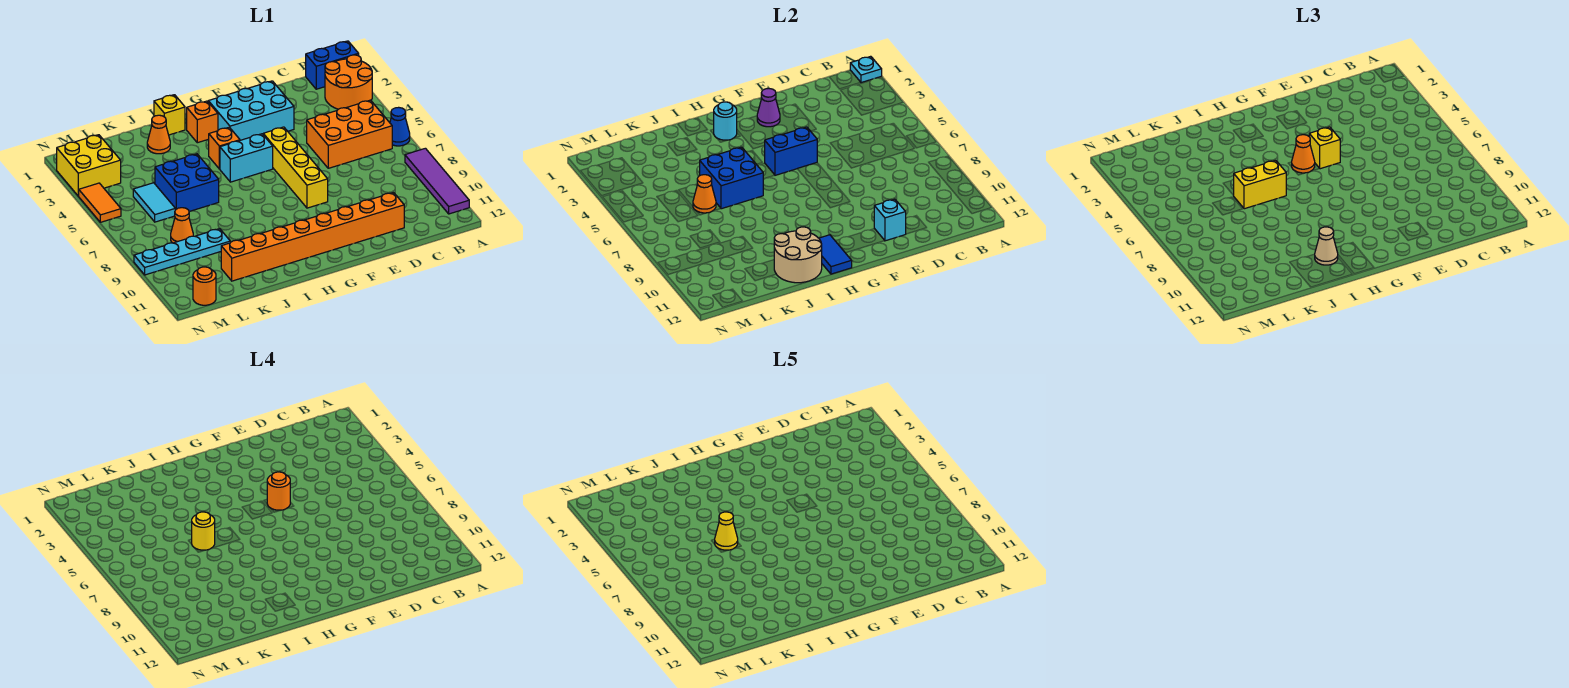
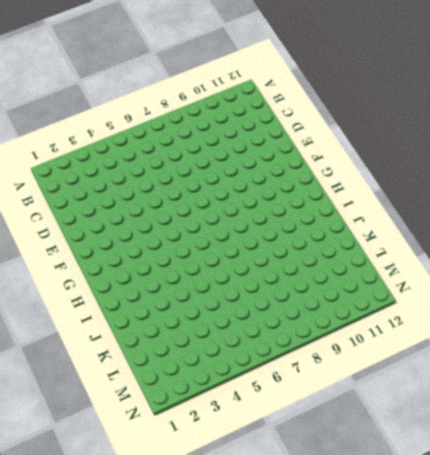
none -> blue brick A1:B1 level 1
none -> orange round brick A2:B3 level 1
none -> blue cone A6 level 1
none -> purple tile A8:A11 level 1

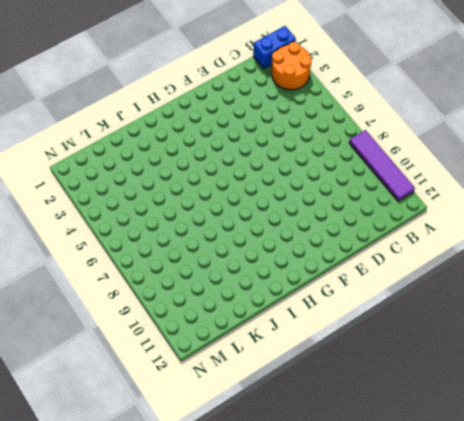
none -> blue cone A6 level 1
none -> orange brick B5:D6 level 1
none -> orange brick D11:K11 level 1
none -> cyan brick E2:G3 level 1

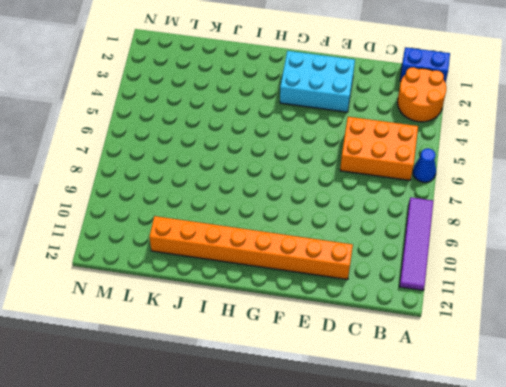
none -> yellow brick F5:F8 level 1
none -> cyan brick G5:H5 level 1
none -> orange brick H2 level 1
none -> orange brick H4 level 1

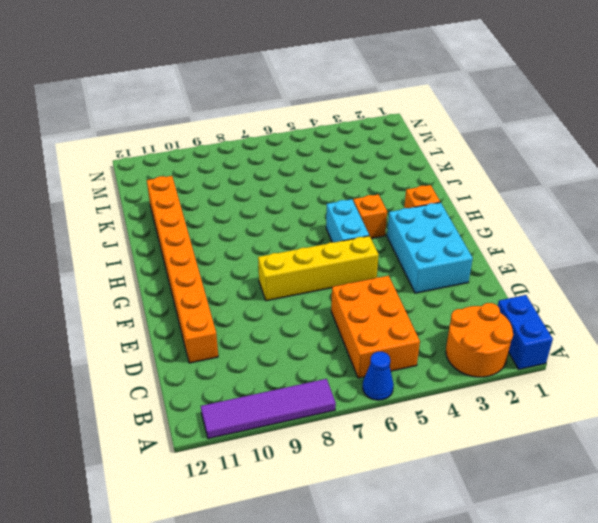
none -> yellow brick I1 level 1
none -> orange cone J2 level 1
none -> blue brick J5:K6 level 1
none -> cyan plate K9:N9 level 1

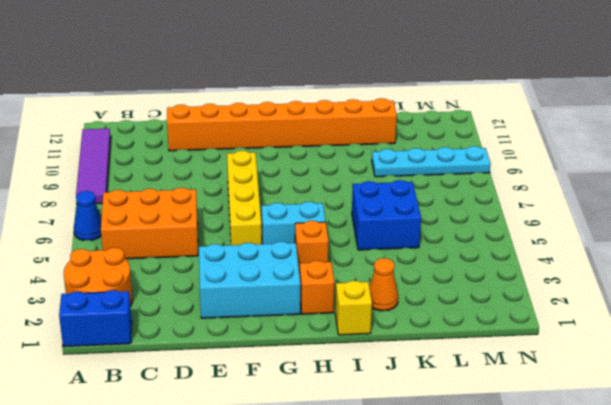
none -> cyan tile L5:L6 level 1
none -> orange cone L8 level 1
none -> yellow brick M2:N3 level 1
none -> orange round brick M12 level 1

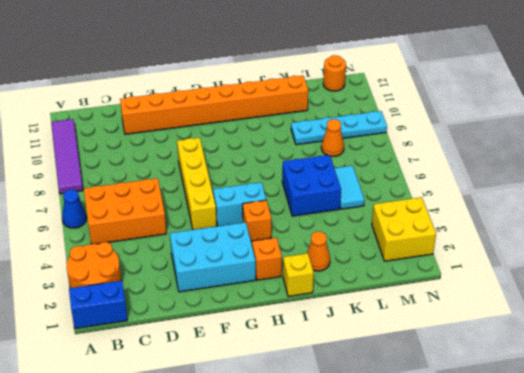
none -> orange tile N4:N5 level 1
none -> cyan plate A1 level 2
none -> cyan brick E11 level 2
none -> purple cone F2 level 2

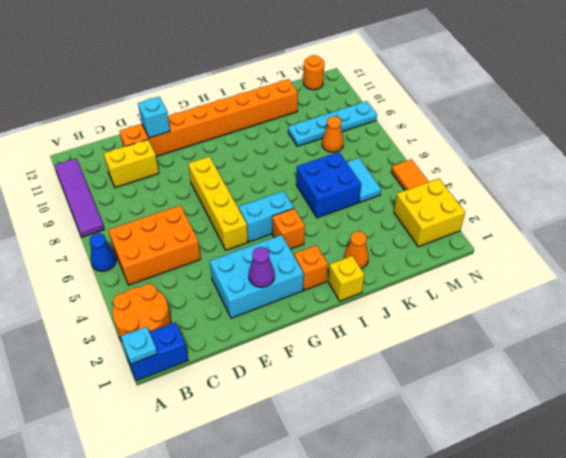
yellow brick C10:D10 level 1 -> yellow brick I6:J6 level 3
none -> blue brick F5:G5 level 2
none -> cyan round brick H2 level 2
none -> blue tile H11:H12 level 2
none -> blue brick I5:J6 level 2

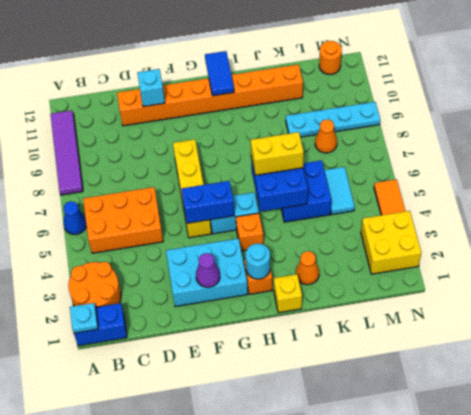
none -> tan round brick I11:J12 level 2
none -> orange cone K6 level 2
none -> yellow brick F5 level 3
none -> orange cone G5 level 3

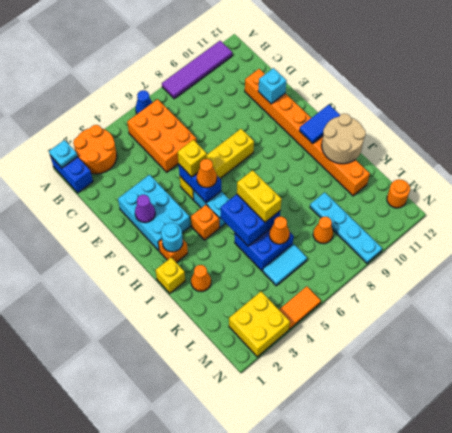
none -> tan cone I11 level 3
none -> orange round brick F5 level 4
none -> yellow round brick J6 level 4
none -> yellow cone J6 level 5

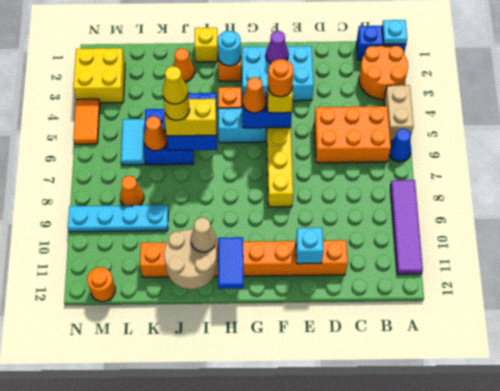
tan brick A4:A5 level 1 -> none

